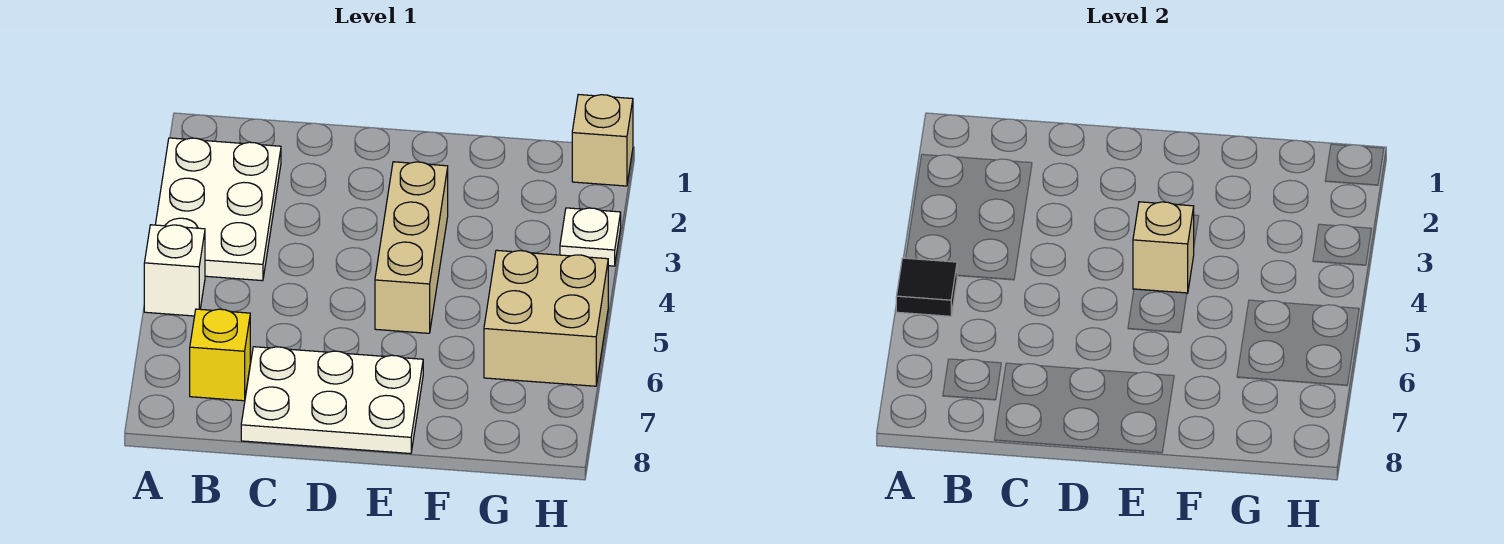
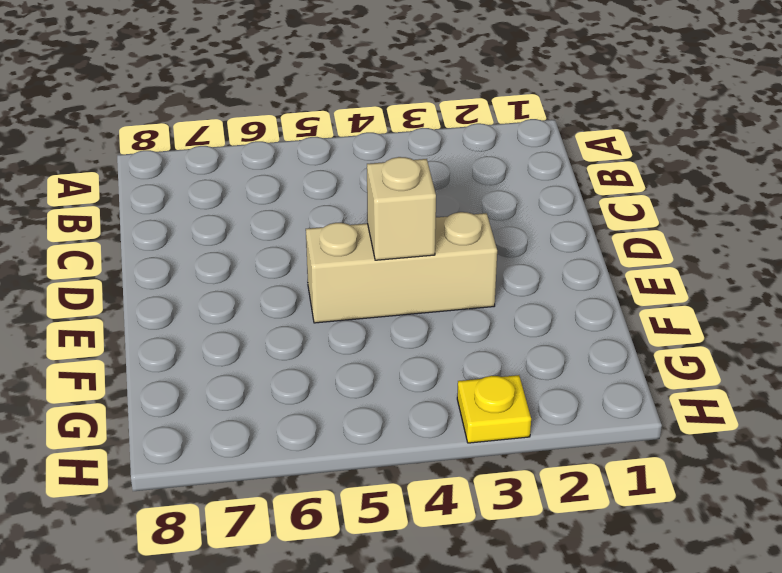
yellow plate H3 level 1 -> white plate H3 level 1
none -> white plate A2:B4 level 1
none -> white brick A5 level 1

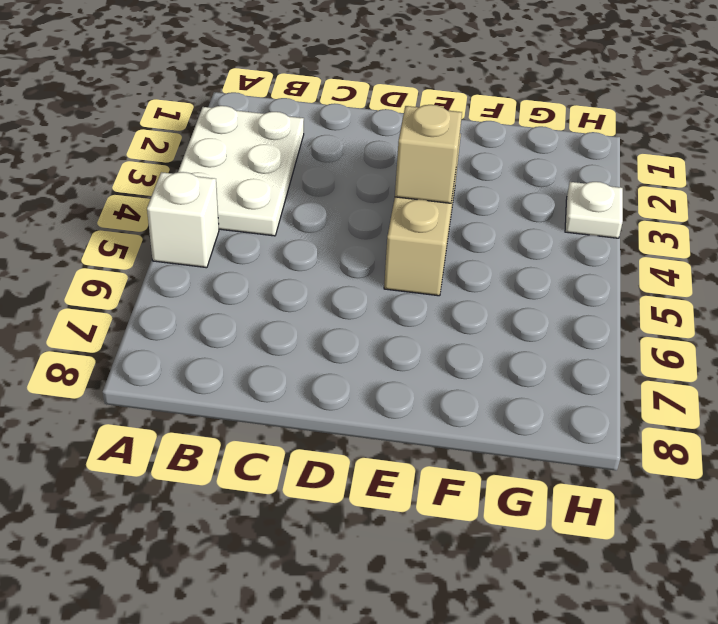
none -> yellow brick B7 level 1
none -> white plate C7:E8 level 1

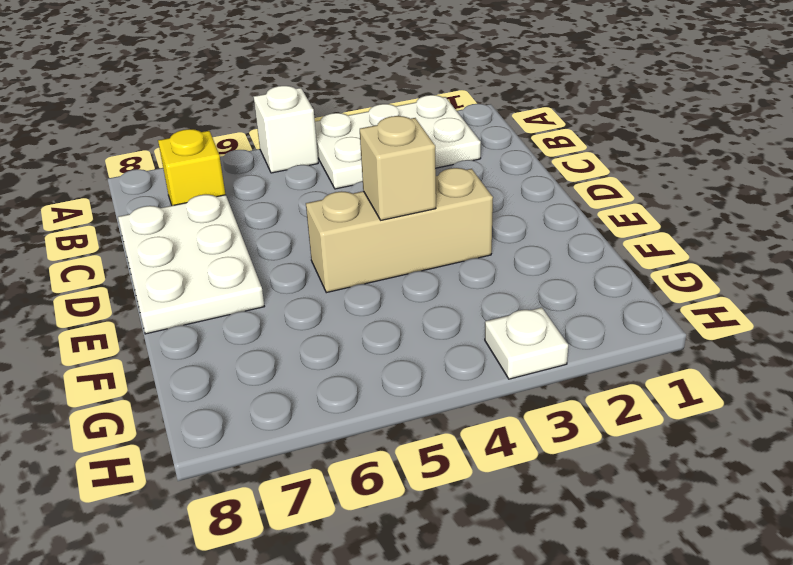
none -> tan brick G5:H6 level 1
none -> tan brick H1 level 1

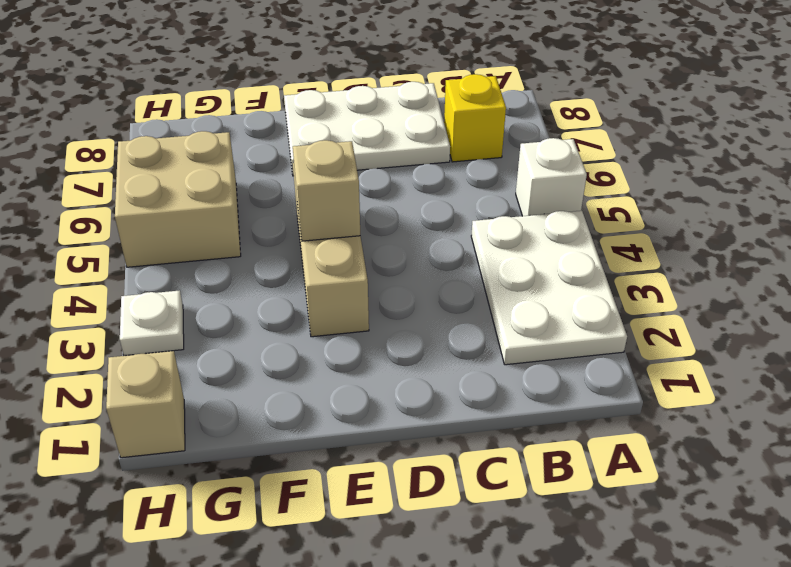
none -> black tile A5 level 2

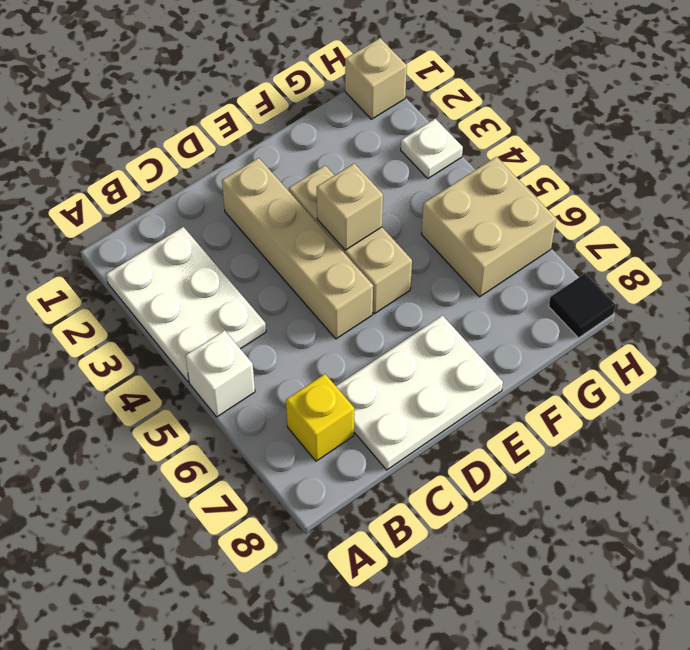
tan brick D2:D5 level 1 -> none
black tile H8 level 1 -> black tile A5 level 2

